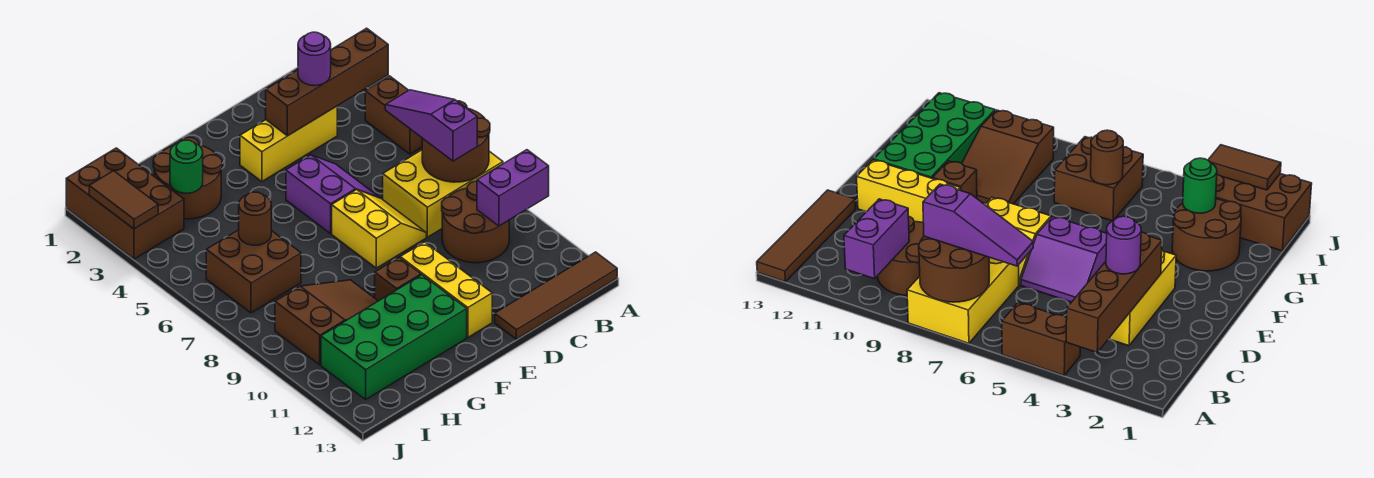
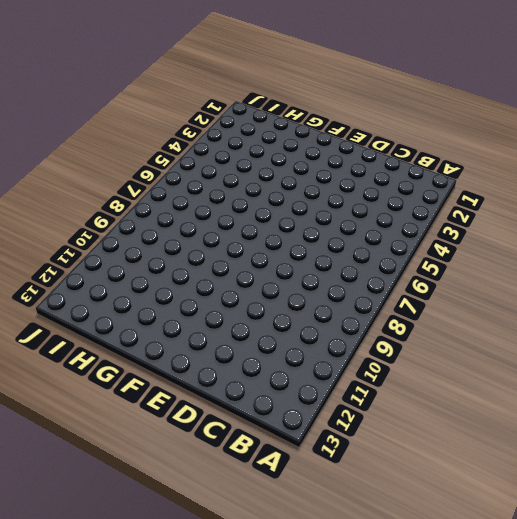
none -> brown brick A4:A5 level 1
none -> yellow brick A7:C8 level 1
none -> brown tile A13:D13 level 1

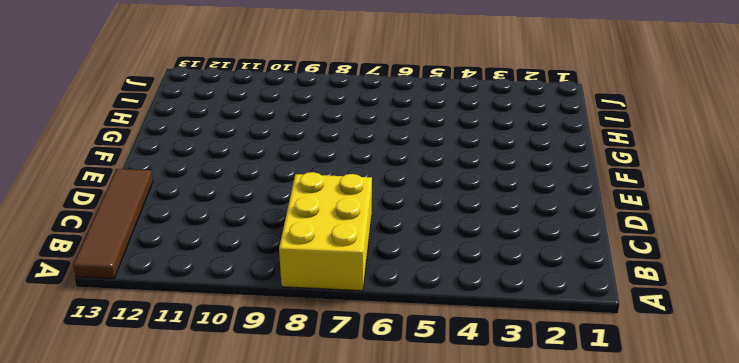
none -> brown brick A4:A5 level 1
none -> brown round brick B9:C10 level 1
none -> yellow brick C3:E3 level 1

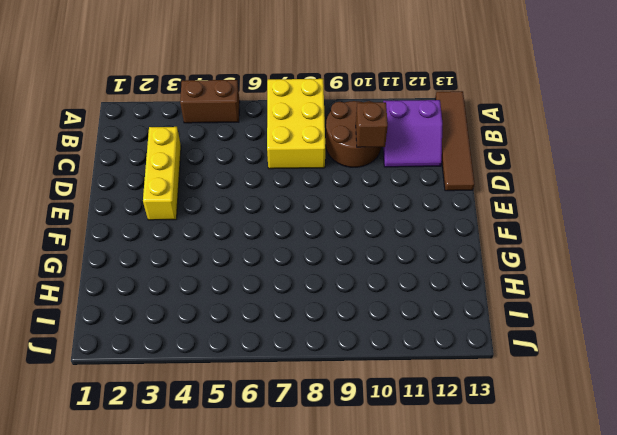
purple slope B11:C12 level 1 top B -> purple slope D5:E6 level 1 top E
brown brick C10 level 2 -> brown brick F10 level 1
none -> yellow slope D7:E8 level 1 top E
none -> yellow brick E10:E12 level 1
none -> green brick F11:I12 level 1

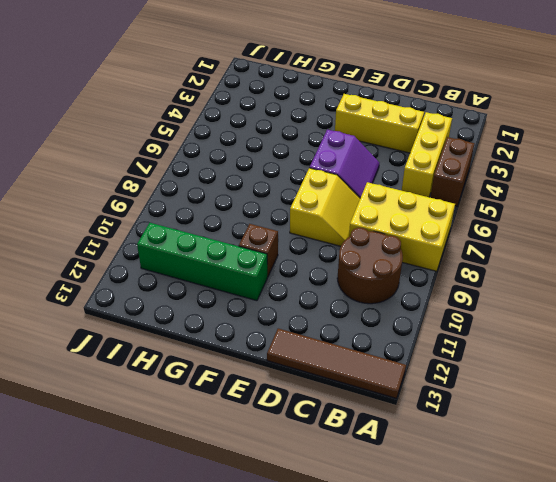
yellow brick B3:B5 level 1 -> yellow brick E10:E12 level 1
green brick F11:I11 level 1 -> green brick F11:I12 level 1
none -> brown round brick G2:H3 level 1
none -> brown slope G9:I10 level 1 top I
none -> brown brick H6:I7 level 1

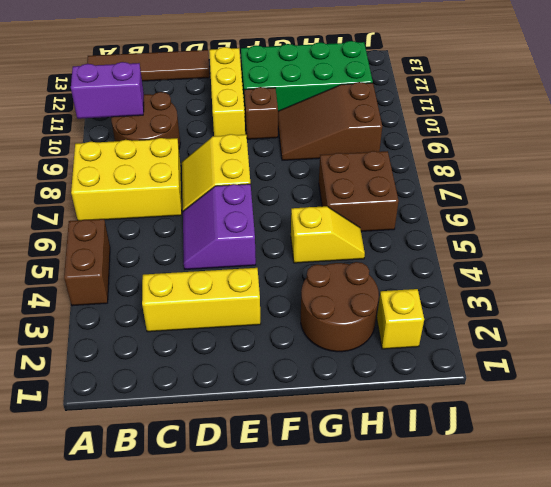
yellow slope G5:H5 level 1 top G -> none
yellow brick I2 level 1 -> brown brick I1:J3 level 1
none -> brown brick A3:D3 level 2
none -> brown round brick A7:B8 level 2
none -> green round brick H3 level 2

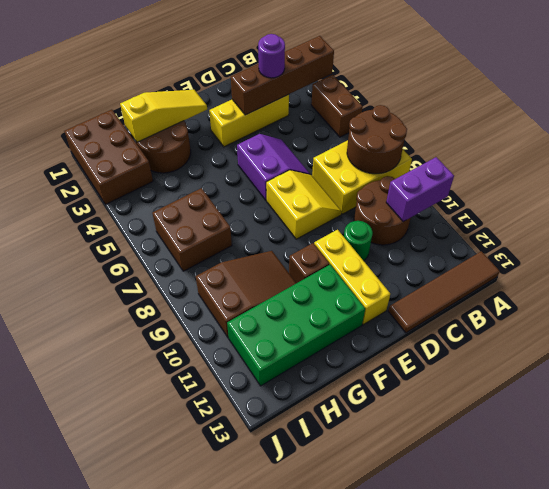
green round brick D10 level 1 -> green round brick H3 level 2
yellow slope F2:H2 level 2 top H -> none
none -> brown round brick H6 level 2
none -> brown tile J2:J3 level 2
none -> purple slope B6:B8 level 3 top 8

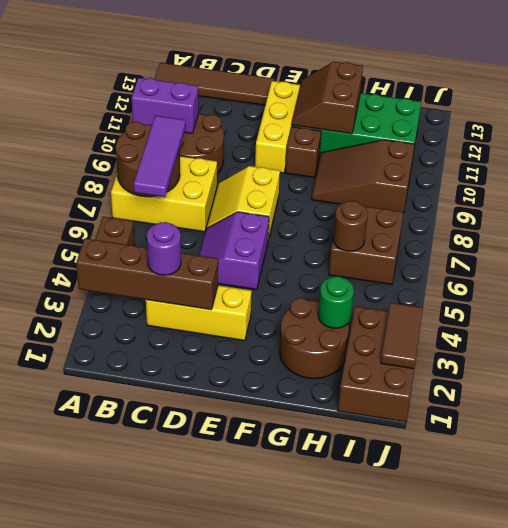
purple tile B6:B8 level 3 -> purple slope B6:B8 level 3 top 8
brown slope F11:G12 level 2 top G -> none

